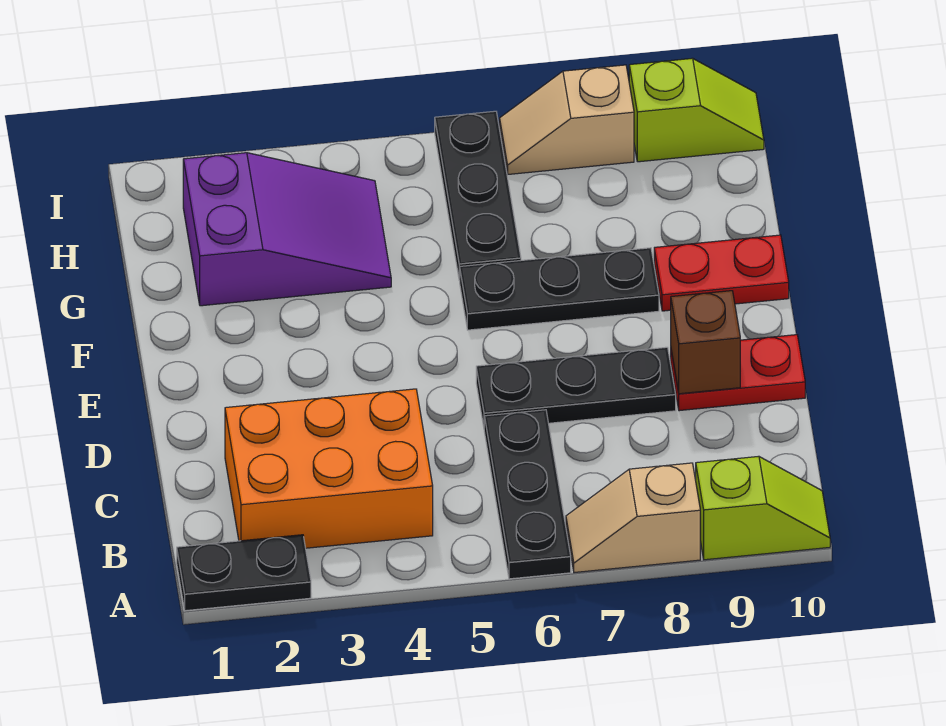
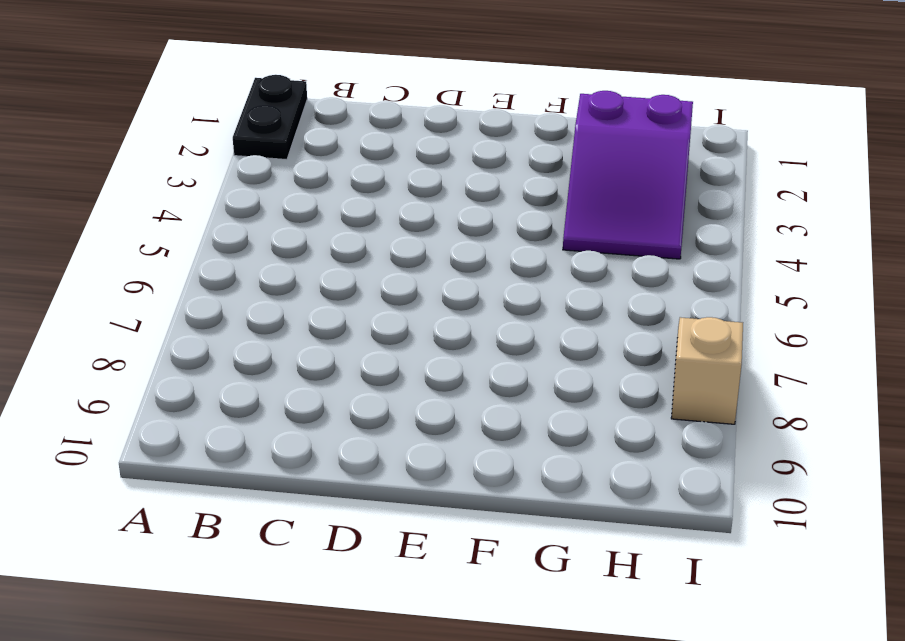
none -> black plate A6:C6 level 1
none -> tan slope A7:A8 level 1 top 8
none -> lime slope A9:A10 level 1 top 9

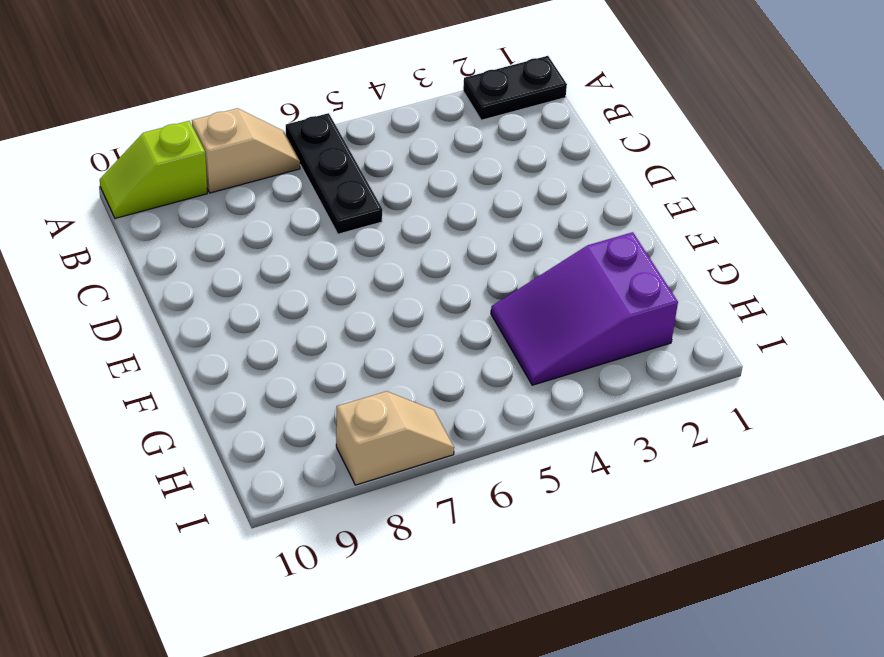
none -> orange brick B2:C4 level 1
none -> black plate D6:D8 level 1
none -> red plate D9:D10 level 1

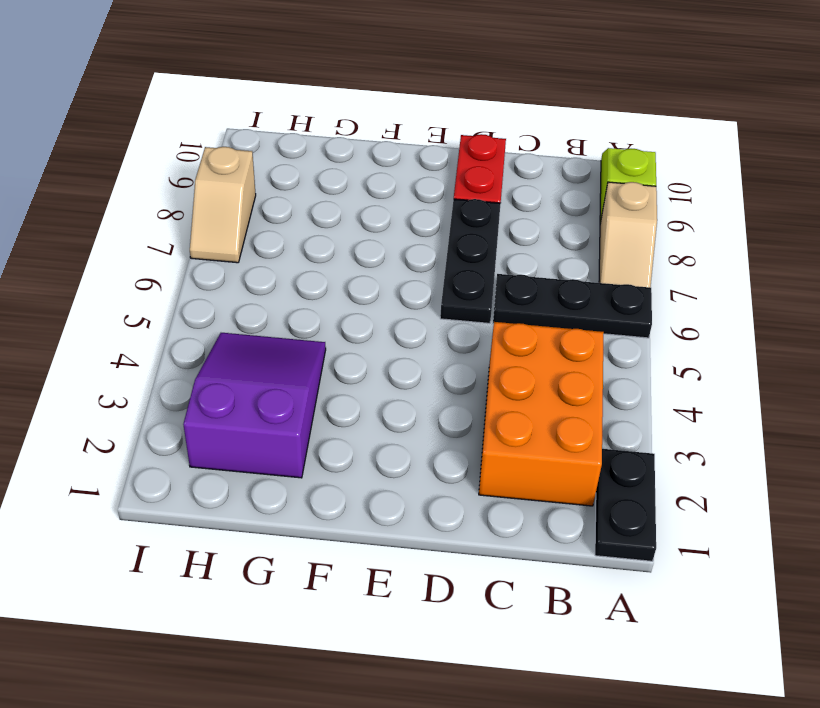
none -> black plate F6:F8 level 1
none -> red plate F9:F10 level 1
none -> black plate G6:I6 level 1

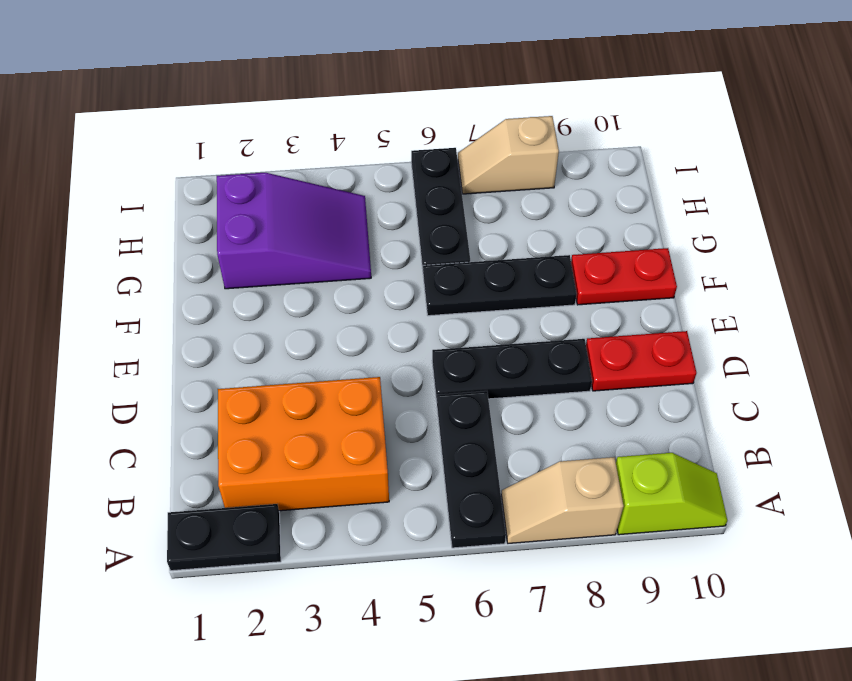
none -> lime slope I9:I10 level 1 top 9
none -> brown brick D9 level 2

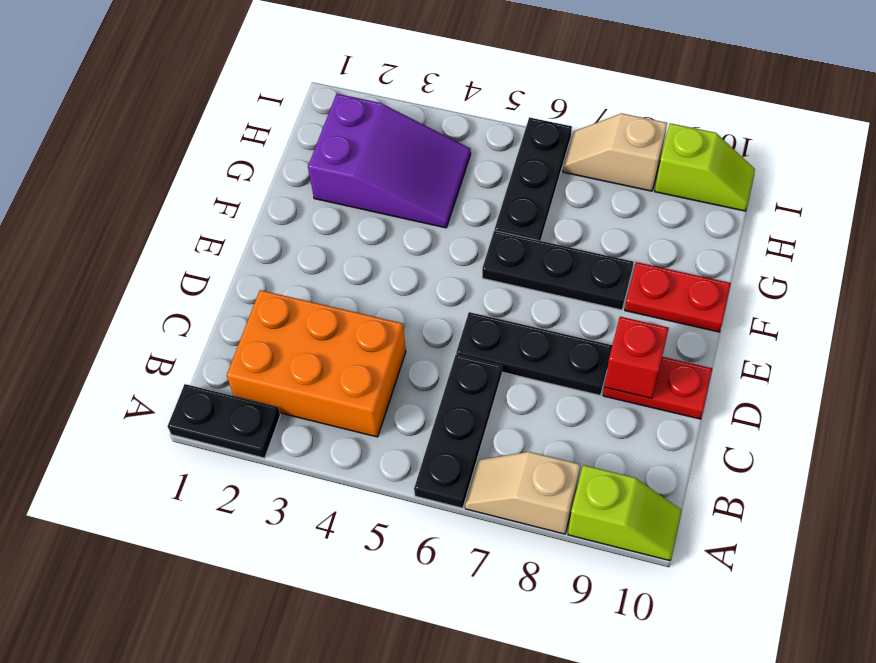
red brick D9 level 2 -> brown brick D9 level 2

